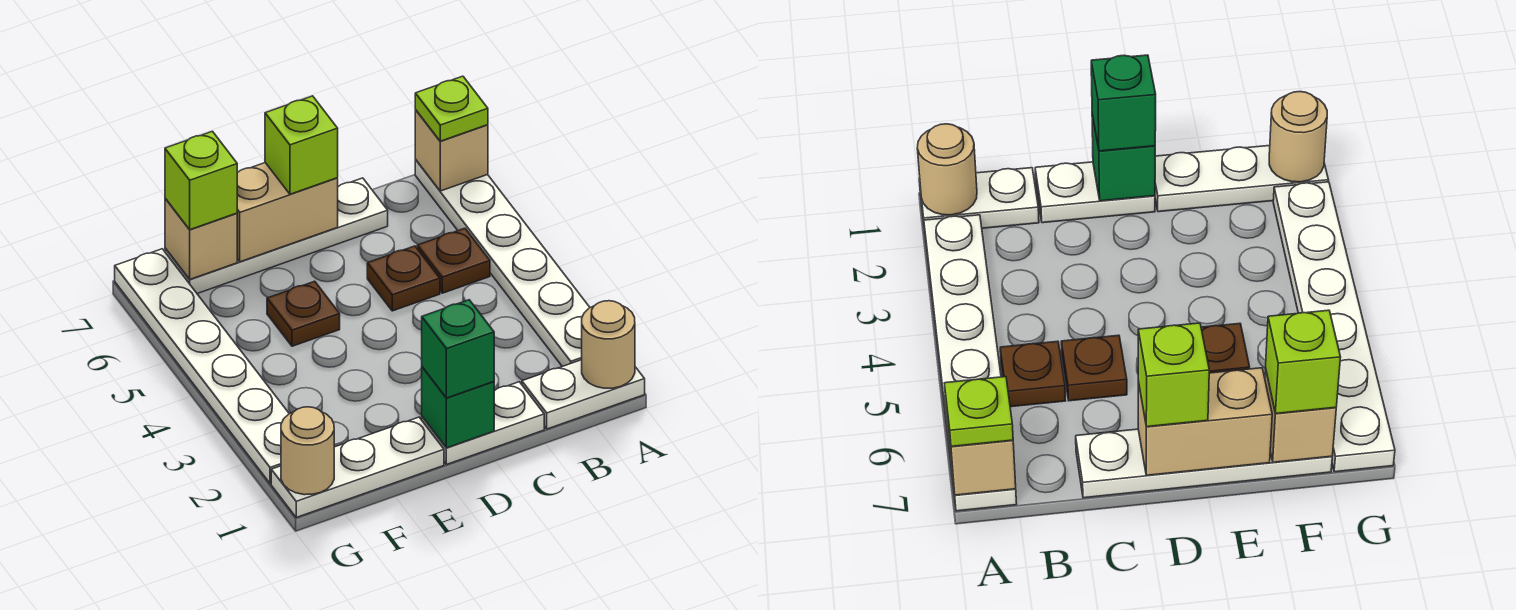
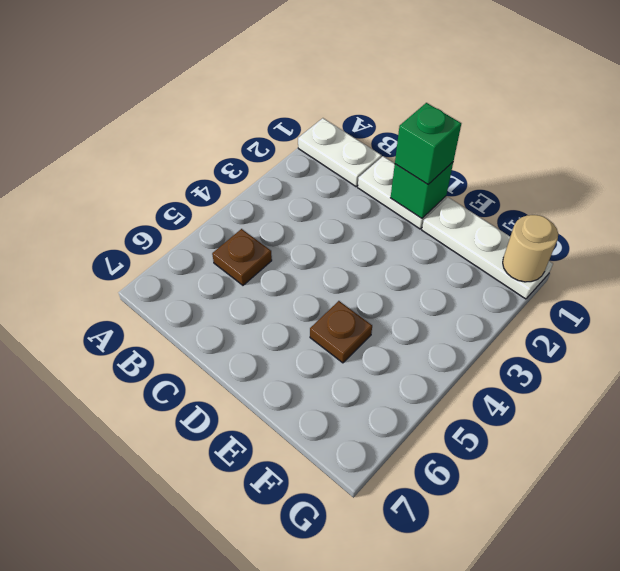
none -> white plate A2:A7 level 1
none -> brown plate C5 level 1
none -> white plate C7:F7 level 1

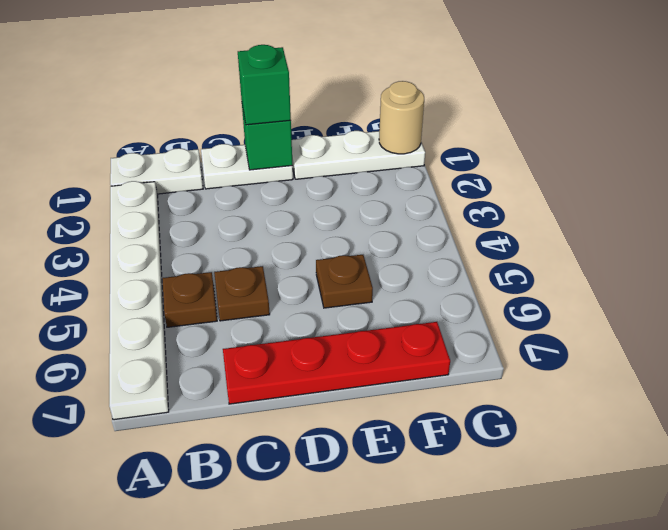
red plate C7:F7 level 1 -> white plate C7:F7 level 1
none -> white plate G2:G7 level 1
none -> tan round brick A1 level 2
none -> tan brick A7 level 2

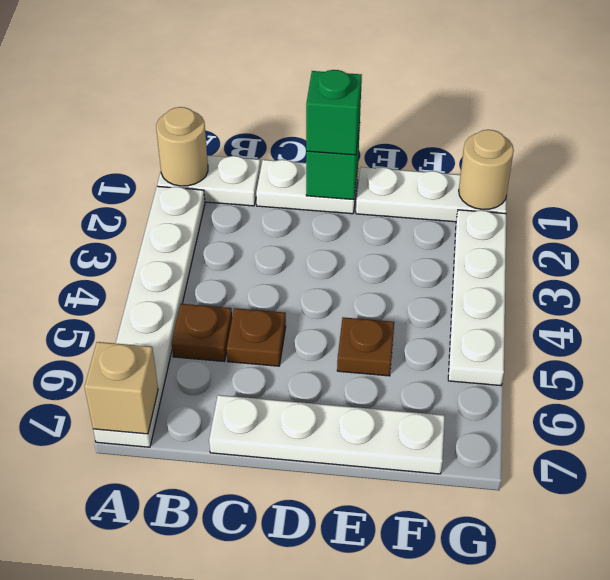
white plate G2:G5 level 1 -> white plate G2:G7 level 1
none -> tan brick D7:E7 level 2
none -> tan brick F7 level 2
none -> lime plate A7 level 3

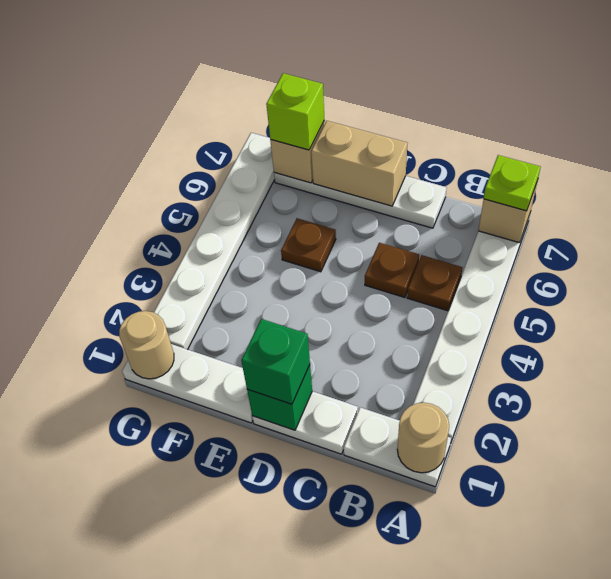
none -> lime brick D7 level 3

